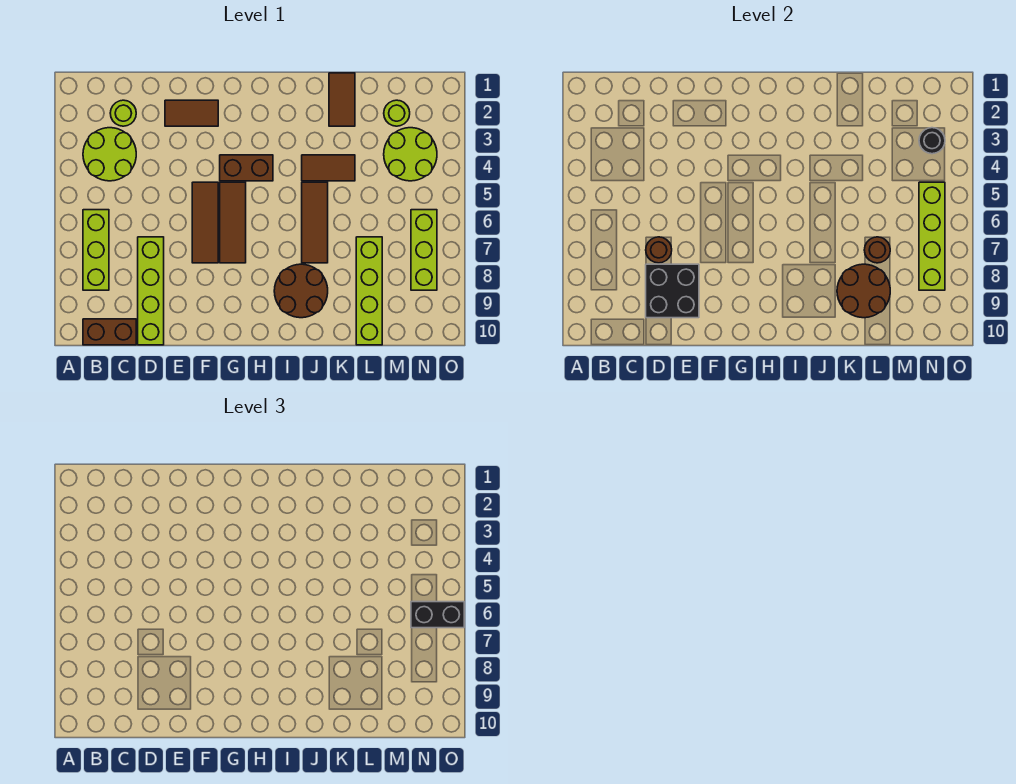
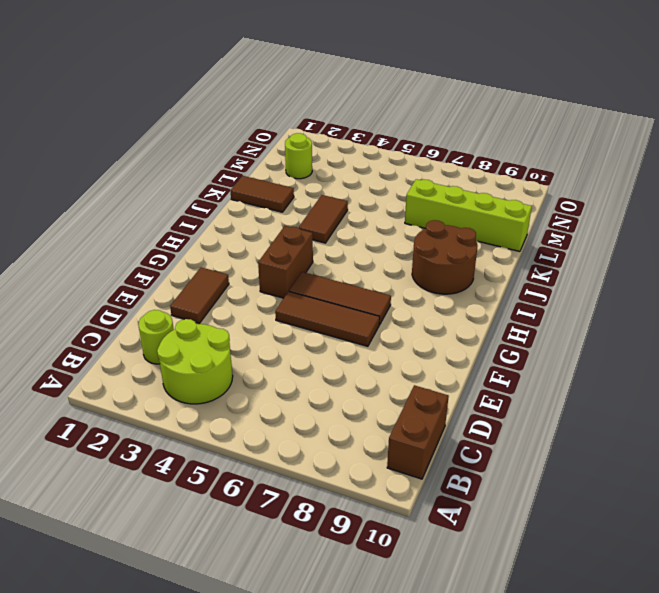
none -> lime brick B6:B8 level 1
none -> lime brick D7:D10 level 1
none -> brown tile J5:J7 level 1

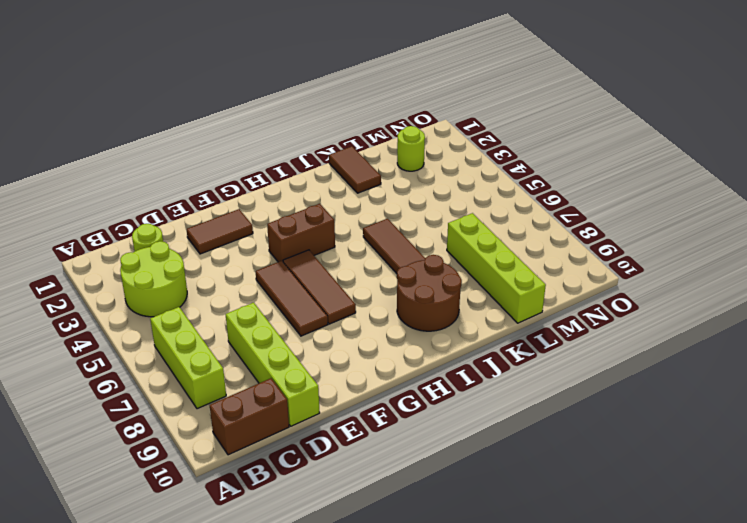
none -> brown tile J4:K4 level 1
none -> lime round brick M3:N4 level 1
none -> lime brick N6:N8 level 1

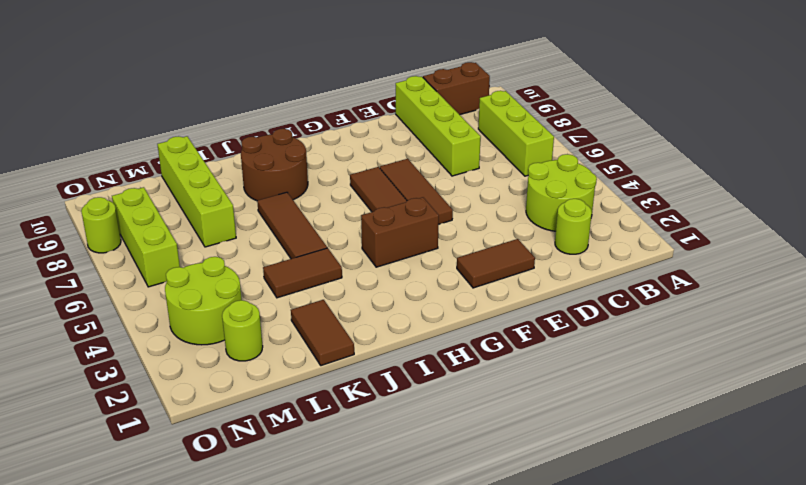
lime round brick O8 level 1 -> none
none -> brown round brick D7 level 2
none -> black brick D8:E9 level 2
none -> brown round brick K8:L9 level 2

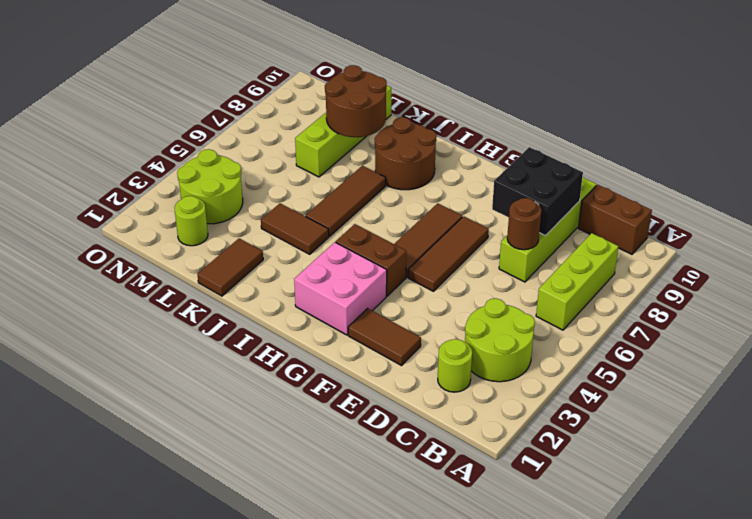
pink brick G2:H3 level 1 -> none
none -> lime brick N6:N8 level 1
none -> brown round brick L7 level 2
none -> black round brick N3 level 2

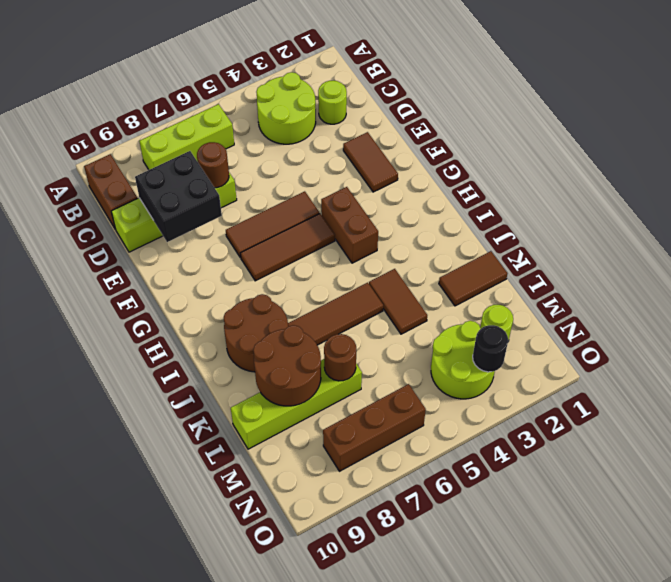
brown brick N6:N8 level 1 -> lime brick N6:N8 level 1
none -> lime brick N5:N8 level 2
none -> black brick N6:O6 level 3

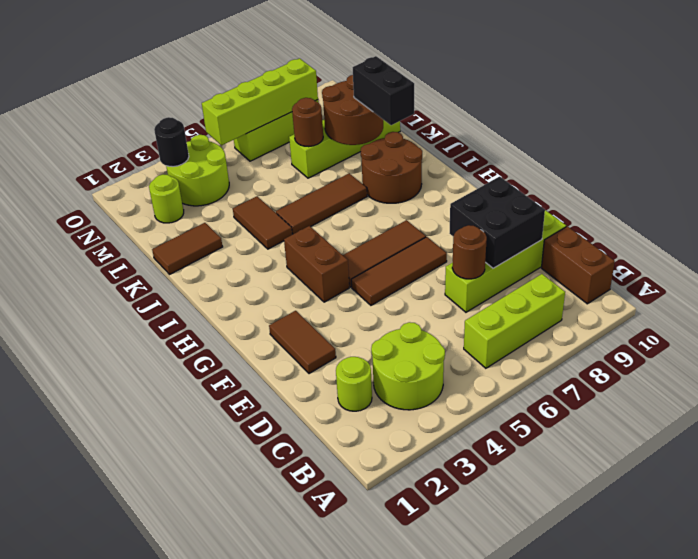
black brick J9:K9 level 3 -> black brick N6:O6 level 3

